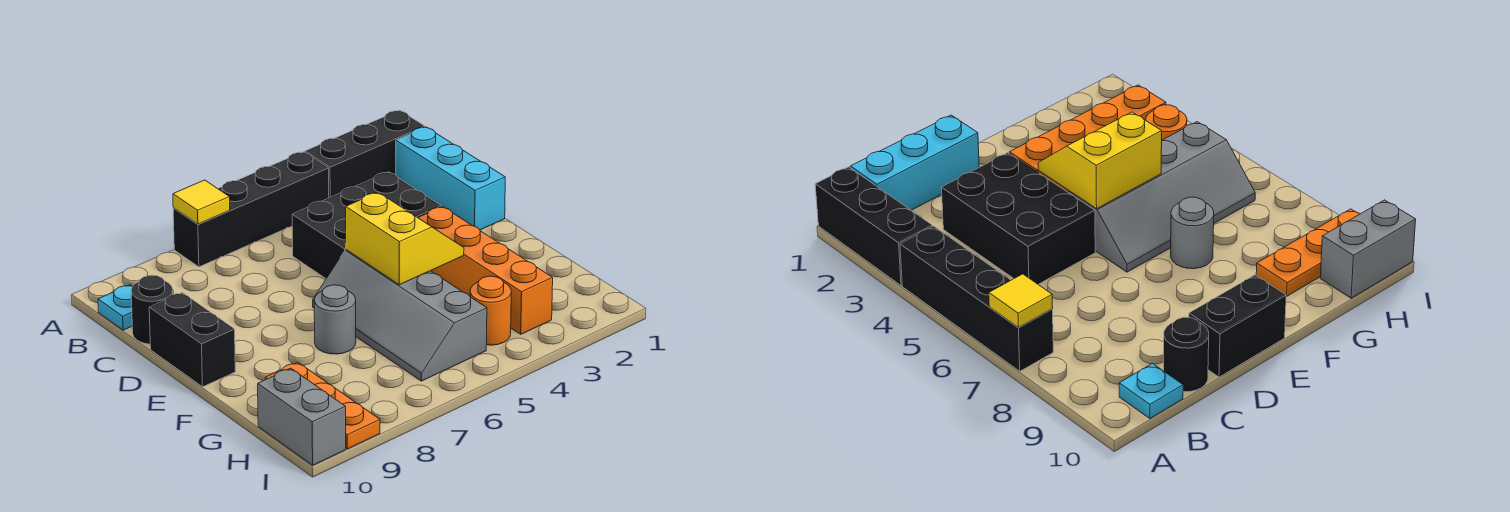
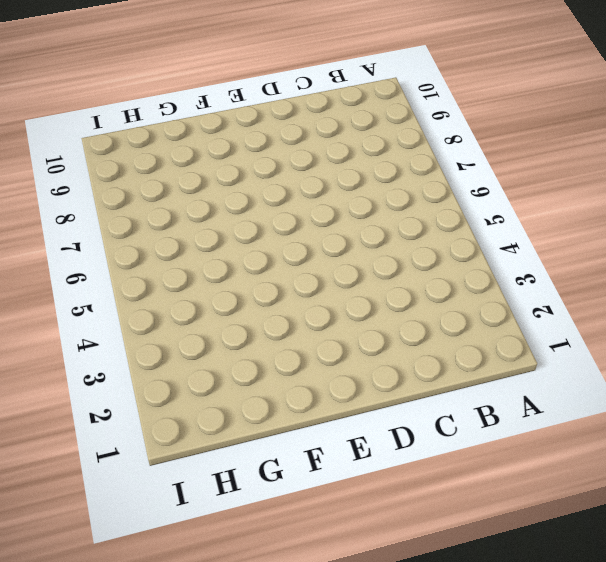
none -> black brick A1:A3 level 1
none -> black brick A4:A7 level 1
none -> cyan brick B1:D1 level 1

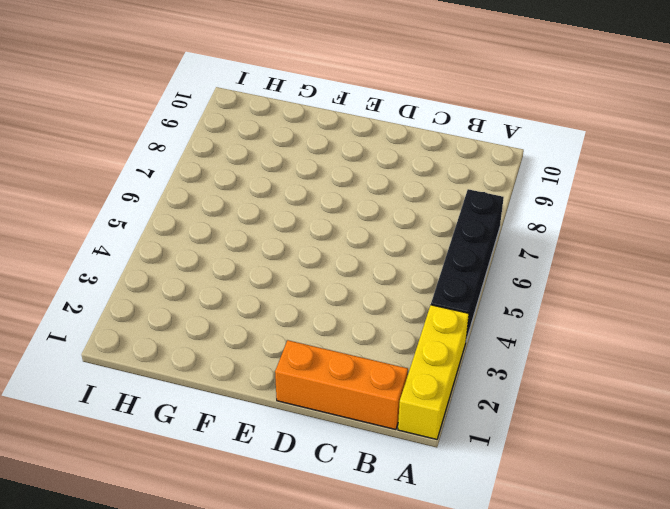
yellow brick A1:A3 level 1 -> black brick A1:A3 level 1
orange brick B1:D1 level 1 -> cyan brick B1:D1 level 1
none -> cyan plate B10 level 1
none -> black brick C3:D5 level 1
none -> black round brick C10 level 1

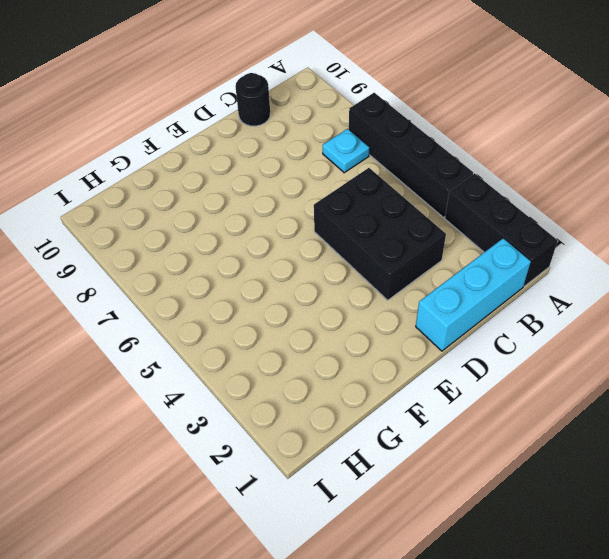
cyan plate B7 level 1 -> cyan plate B10 level 1
none -> black brick D10:E10 level 1
none -> orange brick E3:H3 level 1
none -> grey slope E5:H6 level 1 top 5

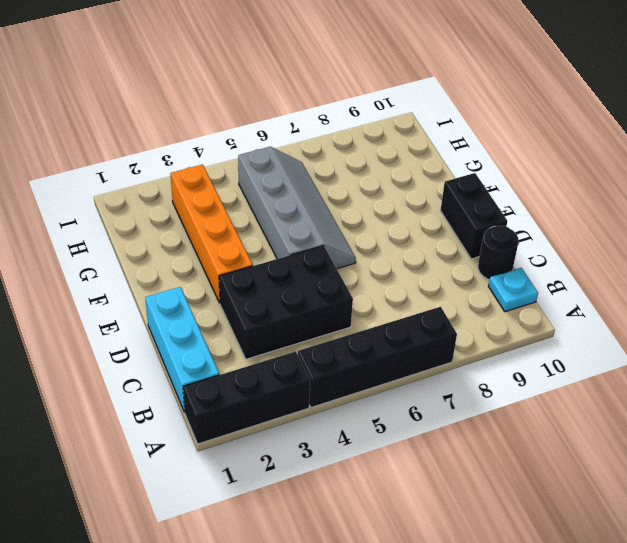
none -> grey round brick F7 level 1
none -> orange plate G9:I9 level 1
none -> orange round brick H4 level 1

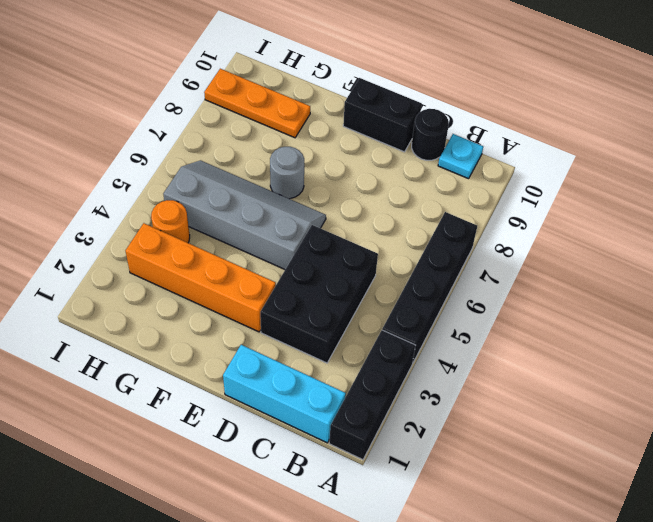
none -> grey brick H10:I10 level 1
none -> yellow tile A7 level 2
none -> yellow slope E4:F5 level 2 top 5

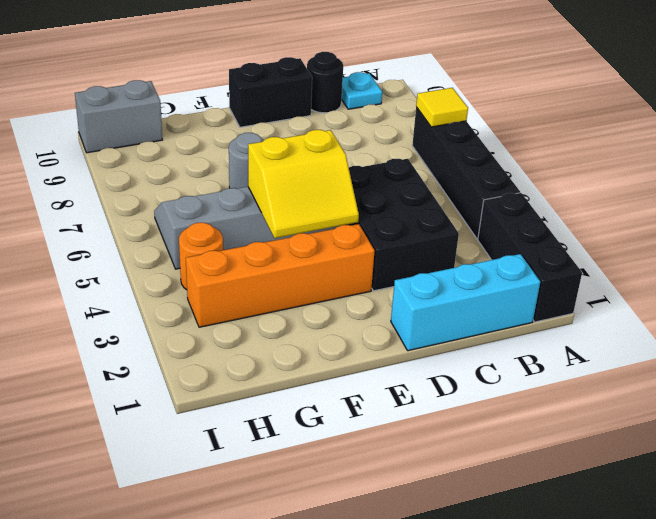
none -> orange plate G9:I9 level 1

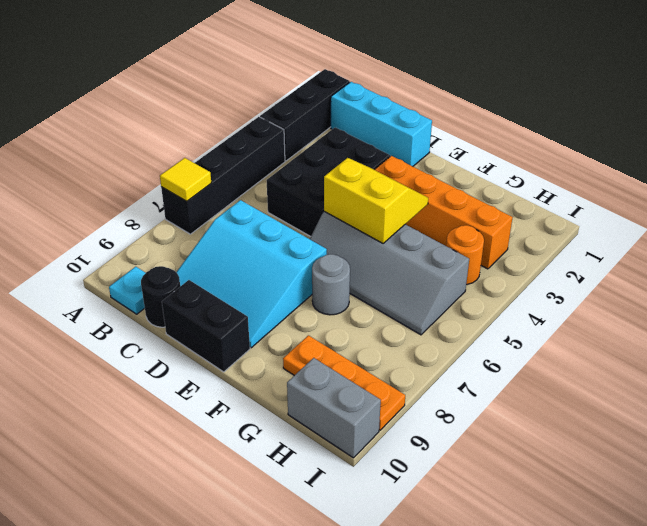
cyan slope C7:E9 level 1 top 7 -> none

